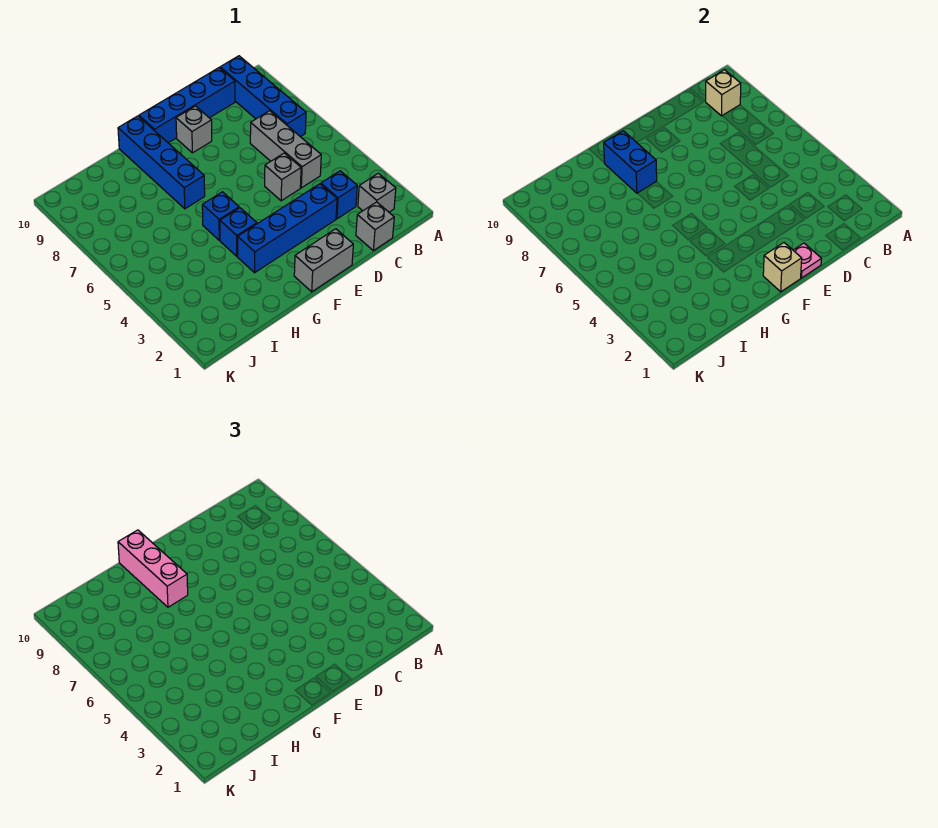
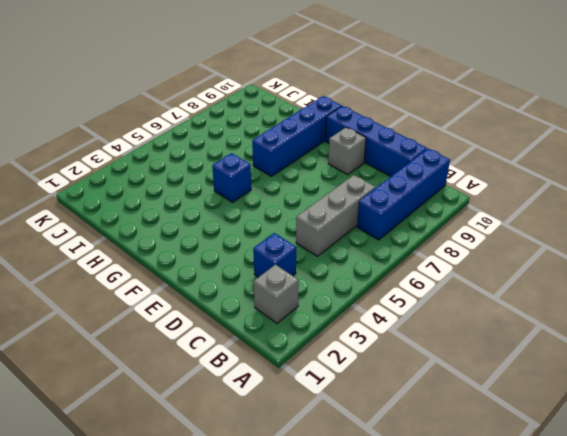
none -> grey brick C1 level 1
none -> blue brick D3:G3 level 1
none -> grey brick D5 level 1

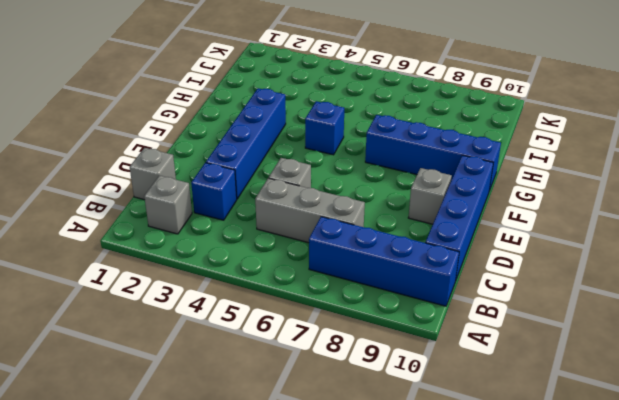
none -> grey brick E1:F1 level 1
none -> blue brick G4 level 1
none -> tan brick B9 level 2

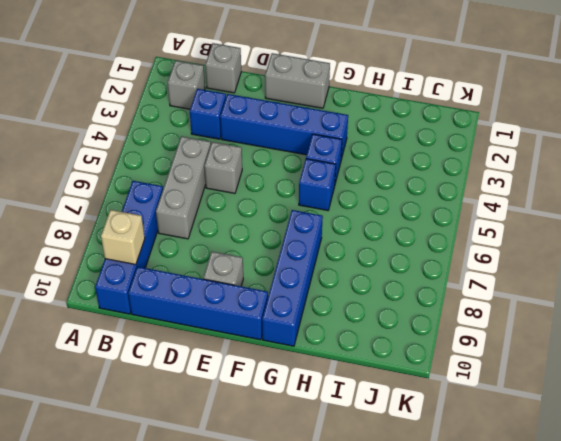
none -> pink plate E1 level 2
none -> tan brick F1 level 2
none -> blue brick G8:G9 level 2

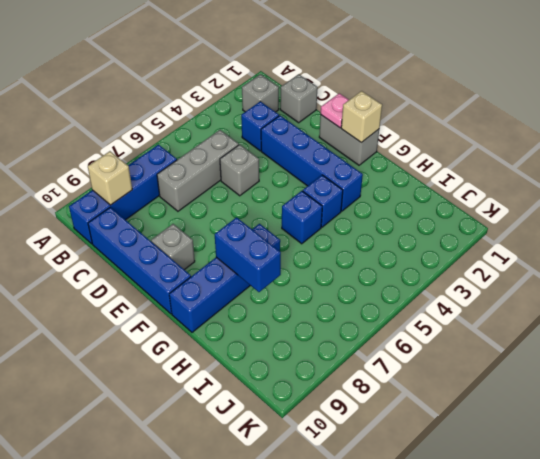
blue brick G8:H8 level 2 -> blue brick G8:G9 level 2
none -> pink brick G8:G10 level 3

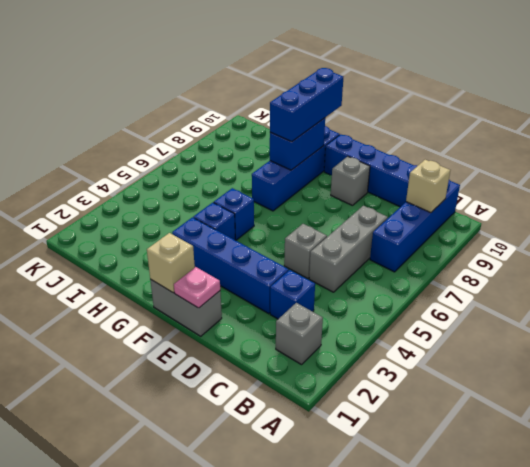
blue brick G8:G10 level 3 -> pink brick G8:G10 level 3
none -> grey brick C1 level 1

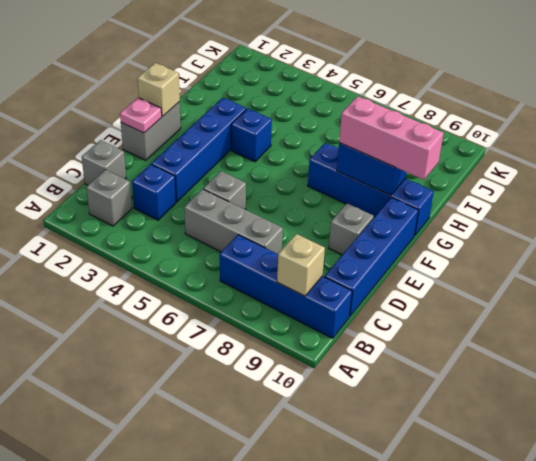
none -> blue brick G5 level 1

